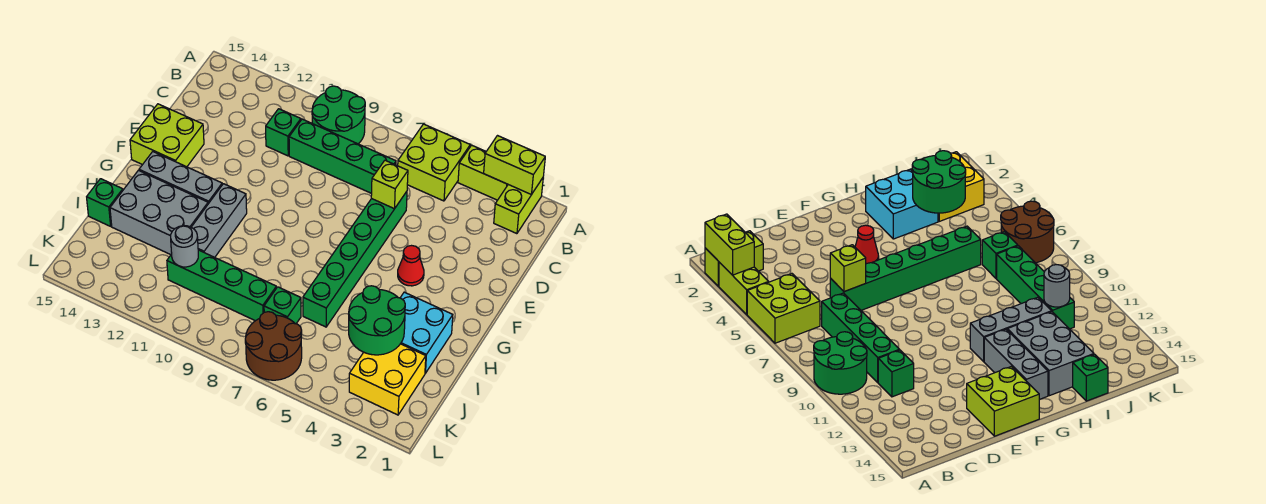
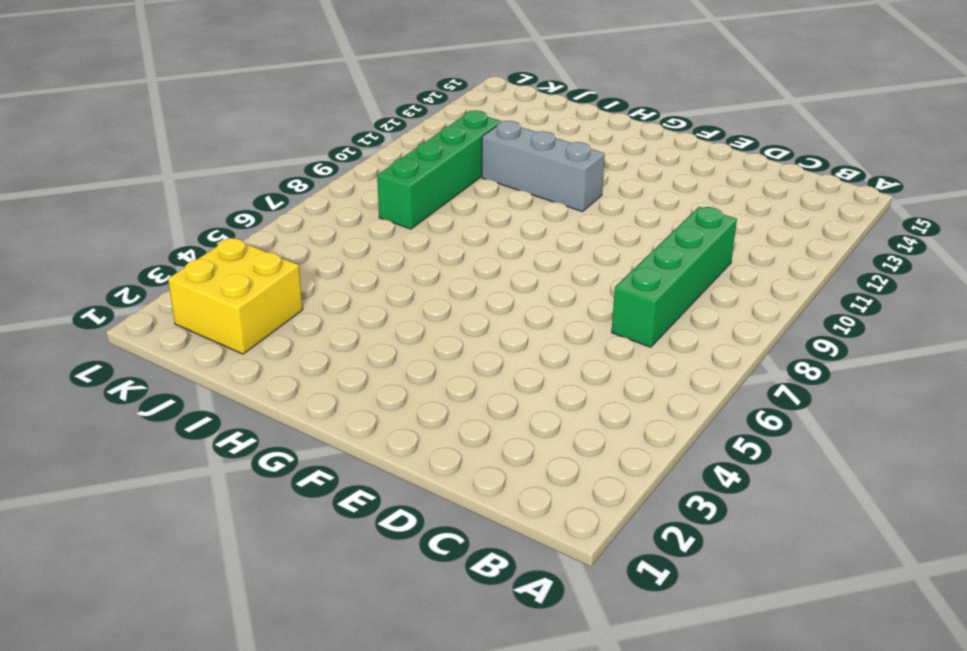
none -> lime brick A2:B2 level 1
none -> lime brick A3:A4 level 1
none -> lime brick A5:B6 level 1

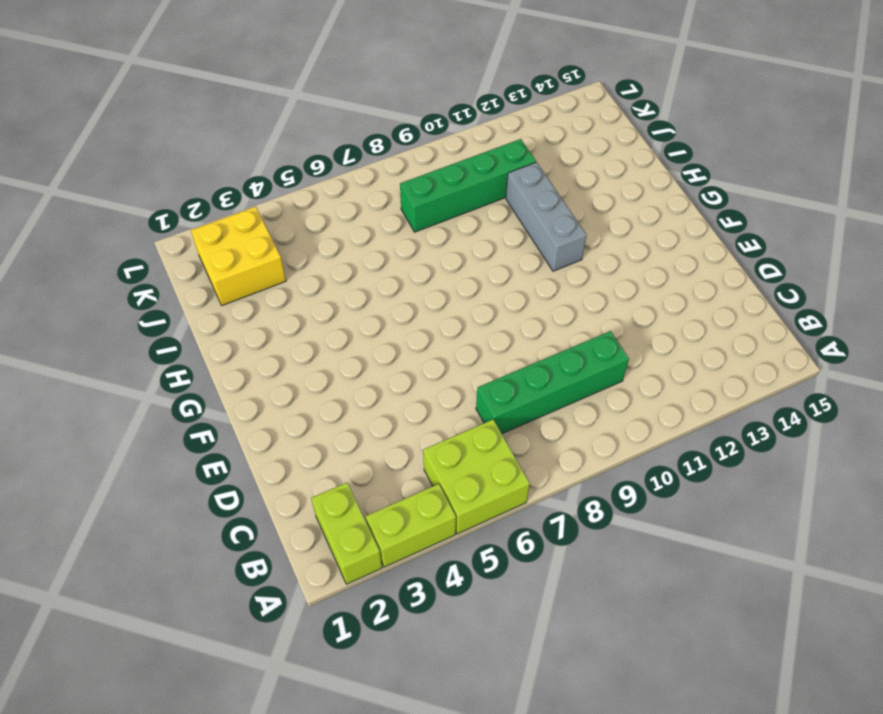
none -> green round brick A9:B10 level 1
none -> green brick C11 level 1
none -> green brick D6:I6 level 1

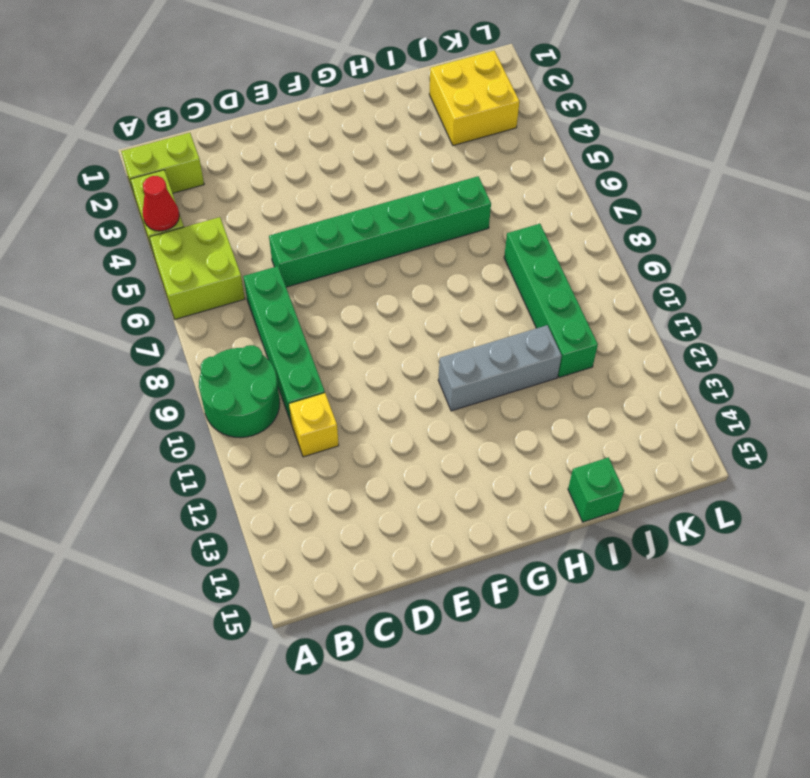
red cone A4 level 2 -> red cone F4 level 1
yellow brick C11 level 1 -> green brick C11 level 1
none -> lime brick E14:F15 level 1
none -> grey brick G12:G14 level 1
none -> cyan brick H2:I3 level 1

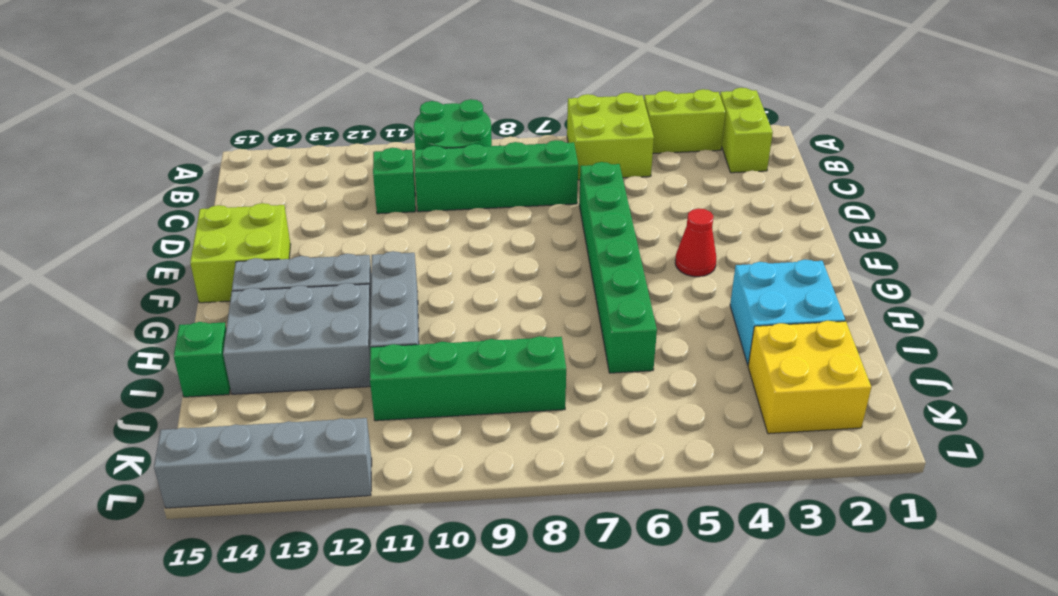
grey brick L12:L15 level 1 -> none
none -> green brick J7 level 1
none -> brown round brick K6:L7 level 1
none -> lime brick A2:A3 level 2

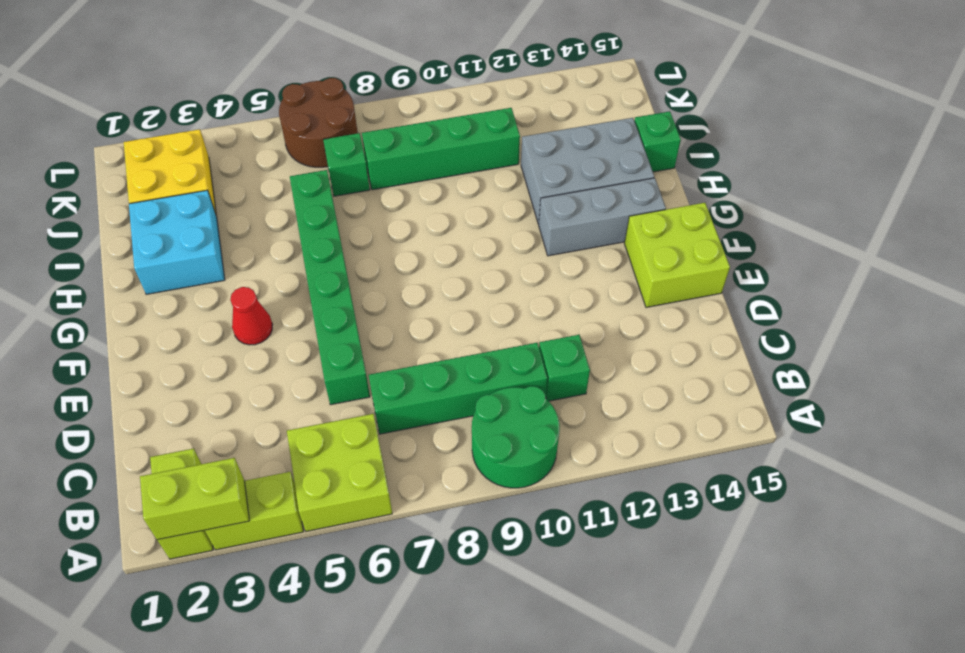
none -> grey brick G11:I11 level 1
none -> lime brick D6 level 2
none -> green round brick I3:J4 level 2

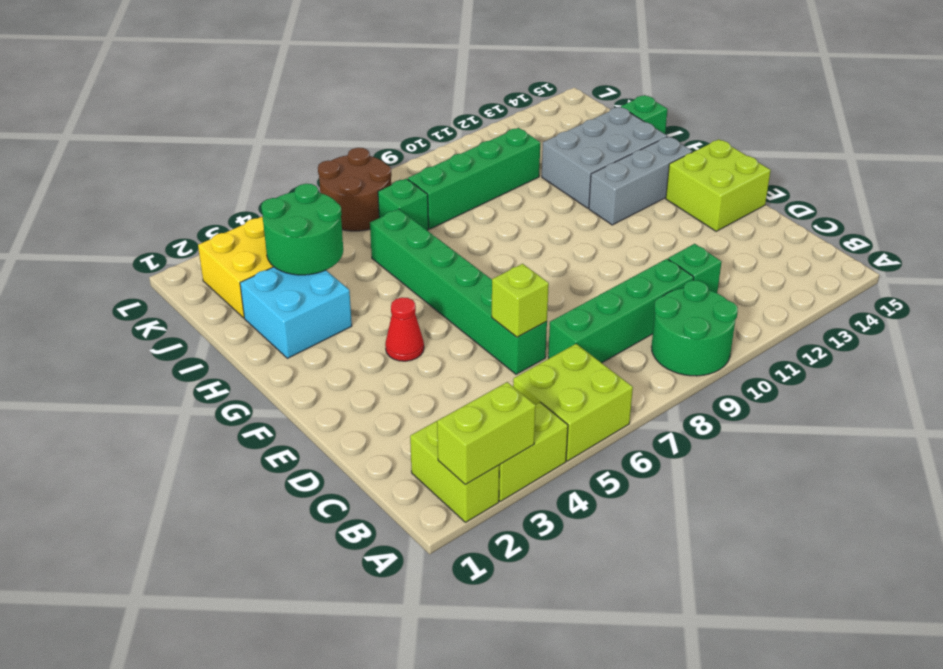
none -> grey brick G11:I11 level 1
none -> grey round brick J11 level 2

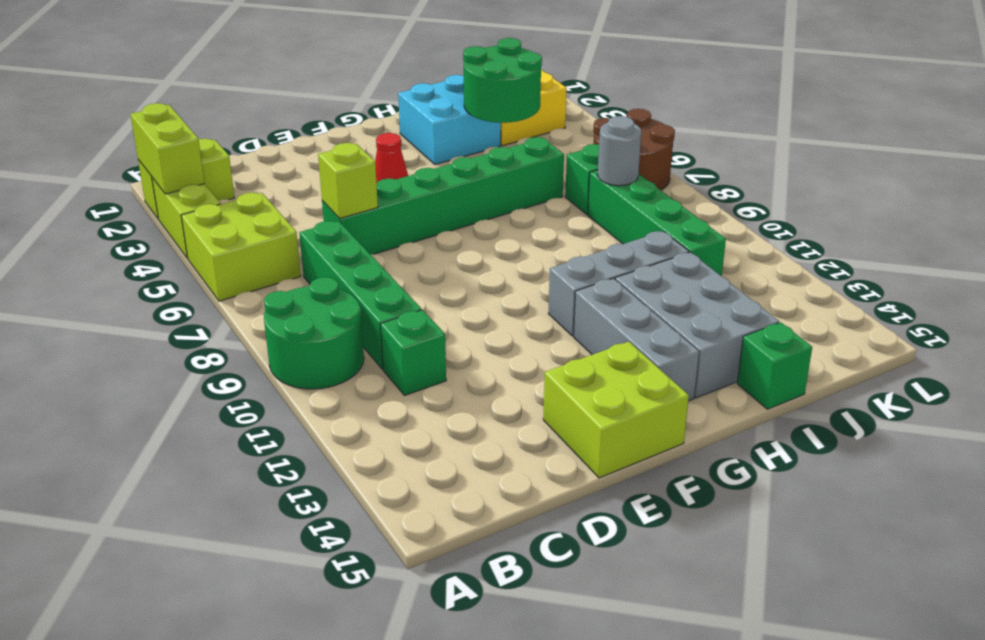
grey round brick J8 level 2 -> grey round brick J11 level 2

